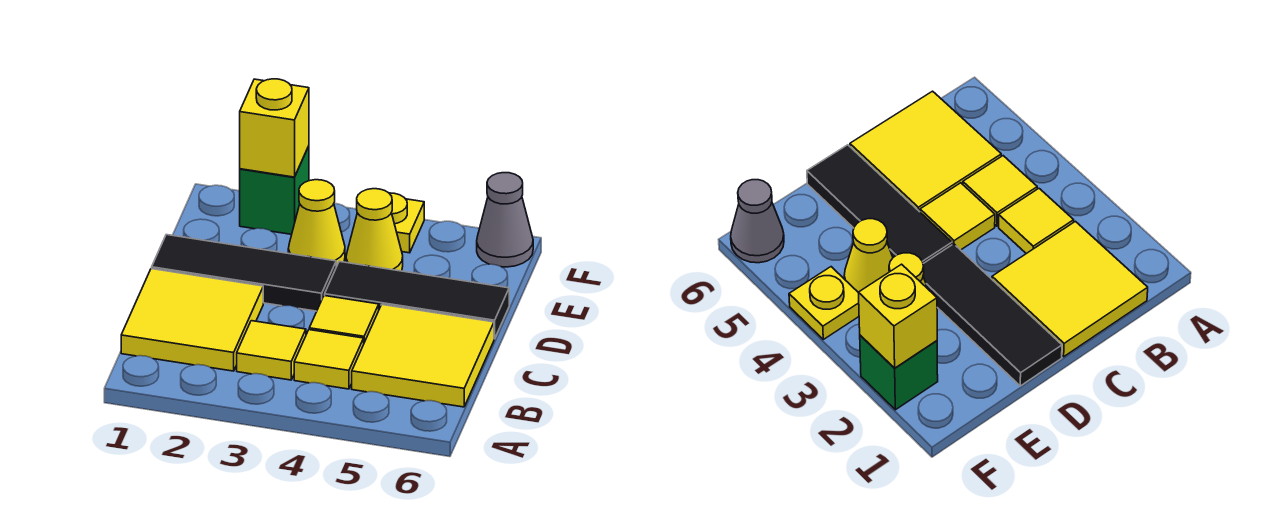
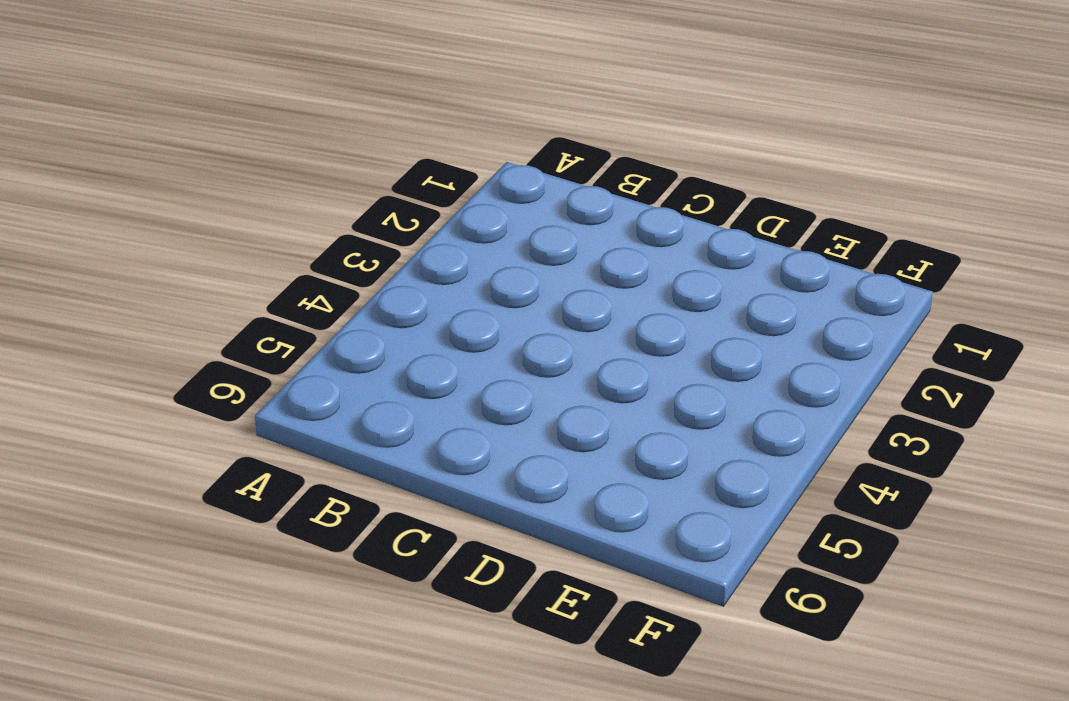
none -> yellow tile B1:C2 level 1
none -> yellow tile B3 level 1
none -> yellow tile B4 level 1

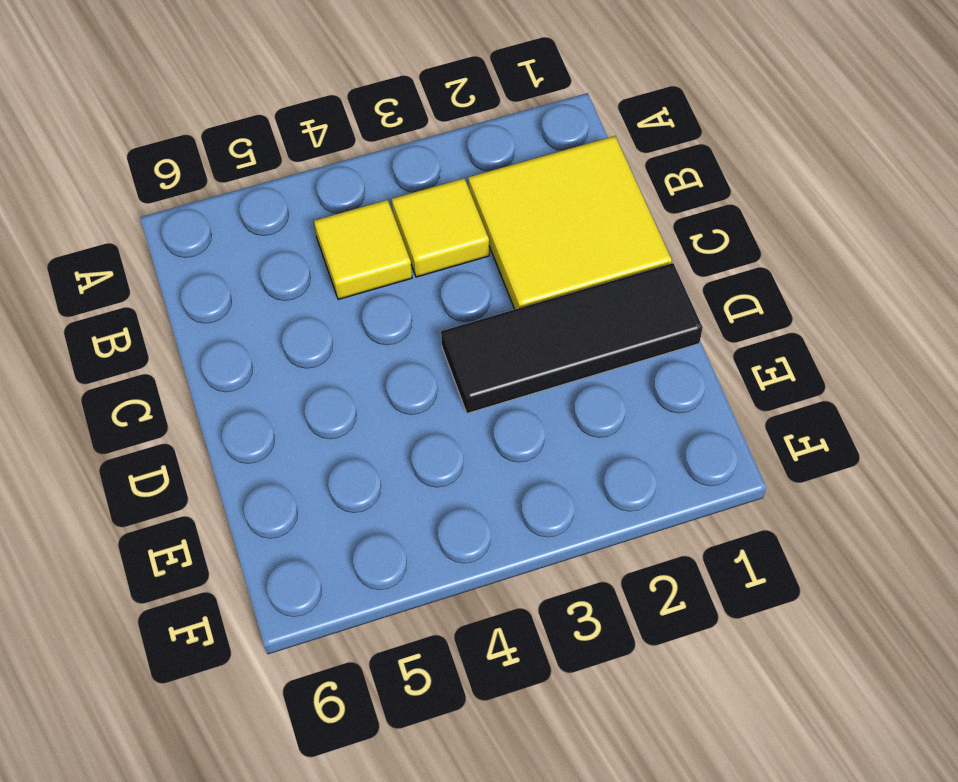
none -> yellow tile B5:C6 level 1
none -> yellow tile C4 level 1
none -> black tile D4:D6 level 1

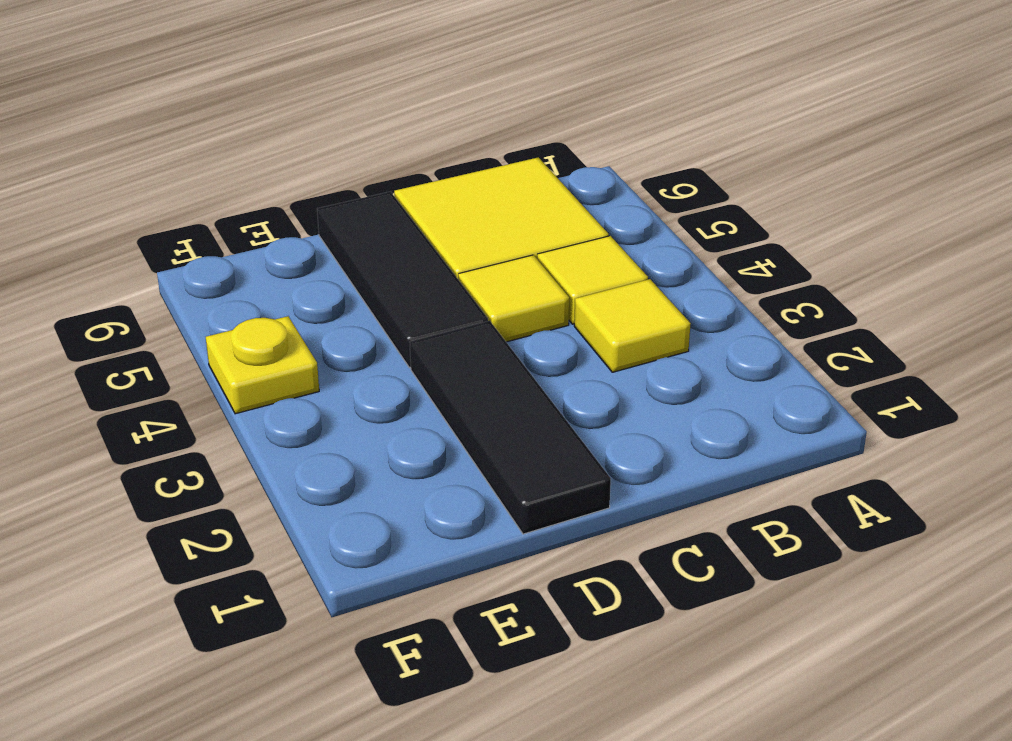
none -> yellow tile B1:C2 level 1
none -> yellow cone E3 level 1
none -> yellow cone E4 level 1

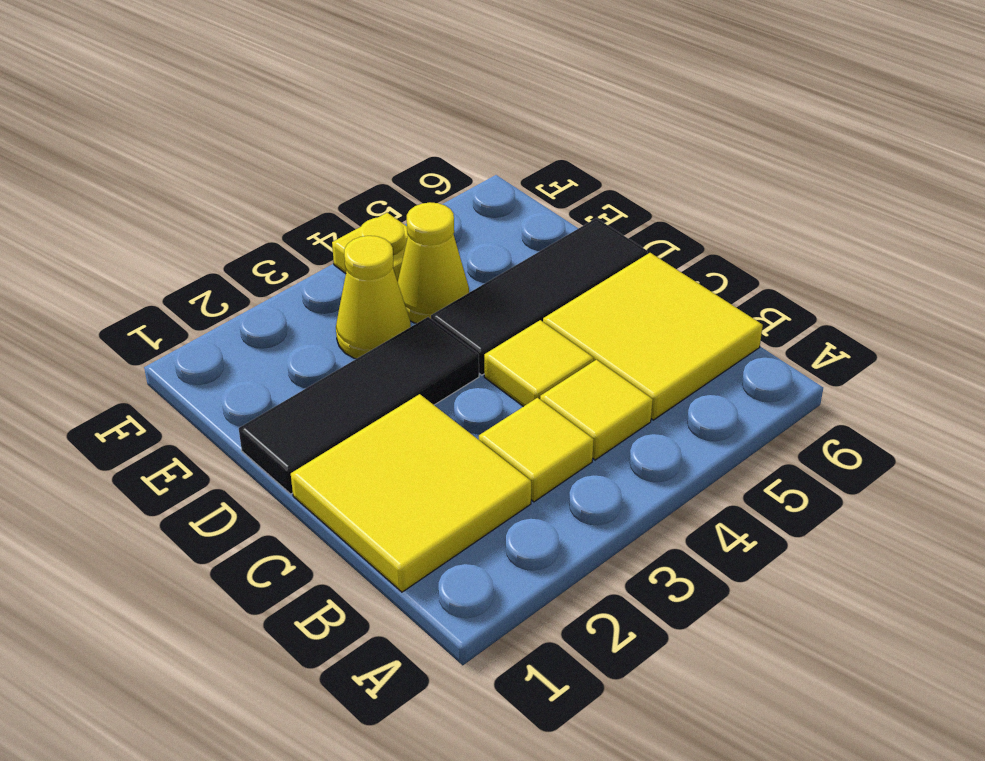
none -> green brick F2 level 1
none -> grey cone F6 level 1
none -> yellow brick F2 level 2

